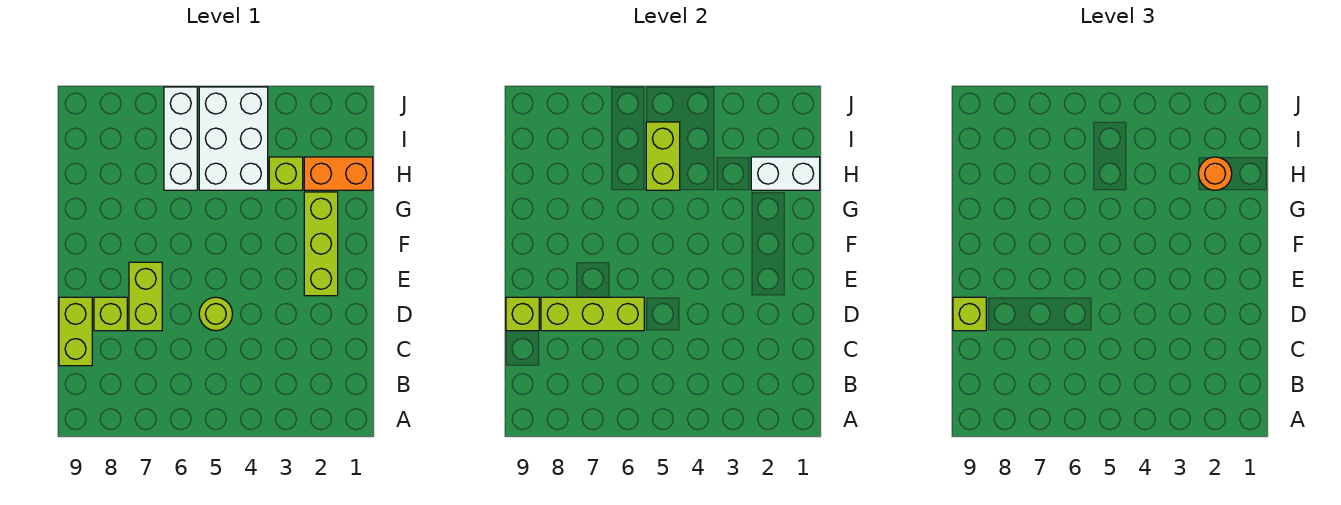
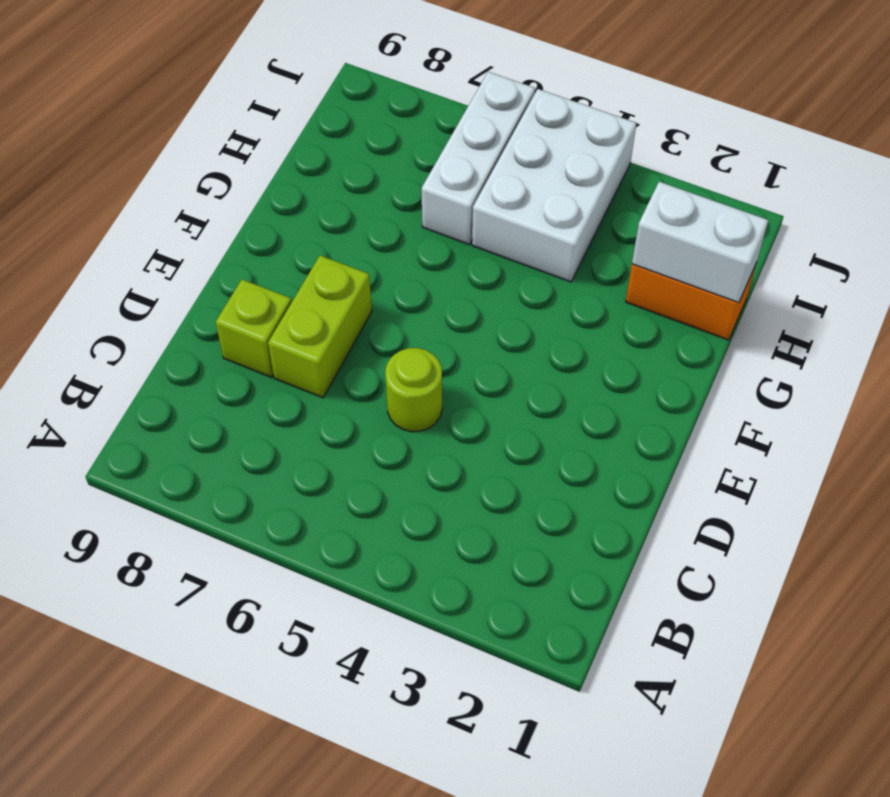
none -> lime brick C9:D9 level 1
none -> lime brick E2:G2 level 1
none -> lime brick H3 level 1

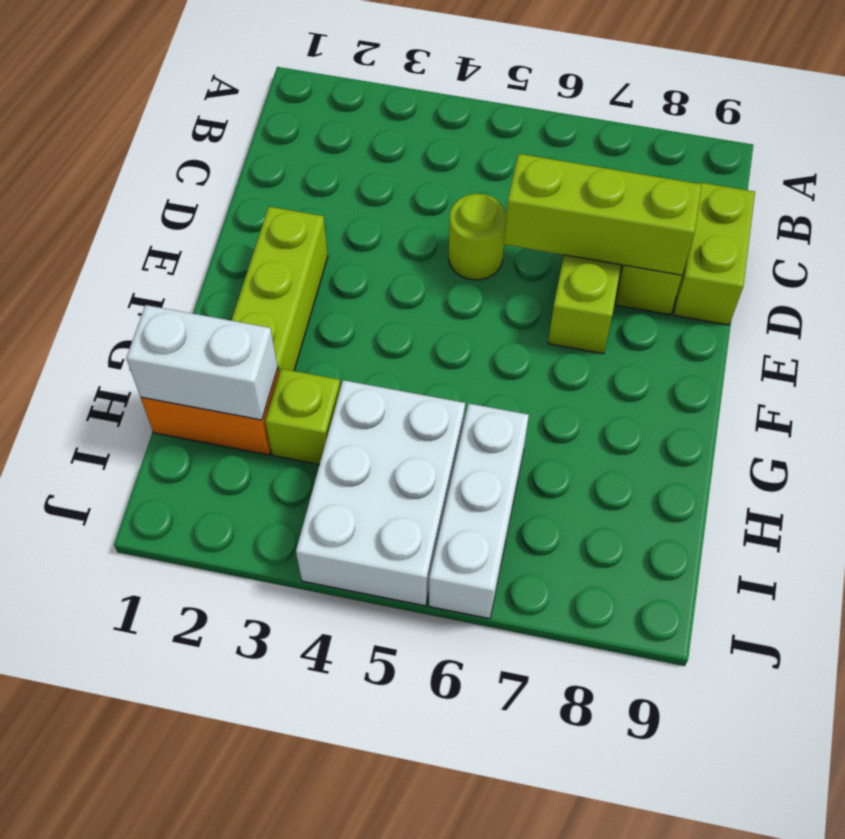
none -> lime brick D9 level 2
none -> lime brick H5:I5 level 2
none -> lime brick D9 level 3

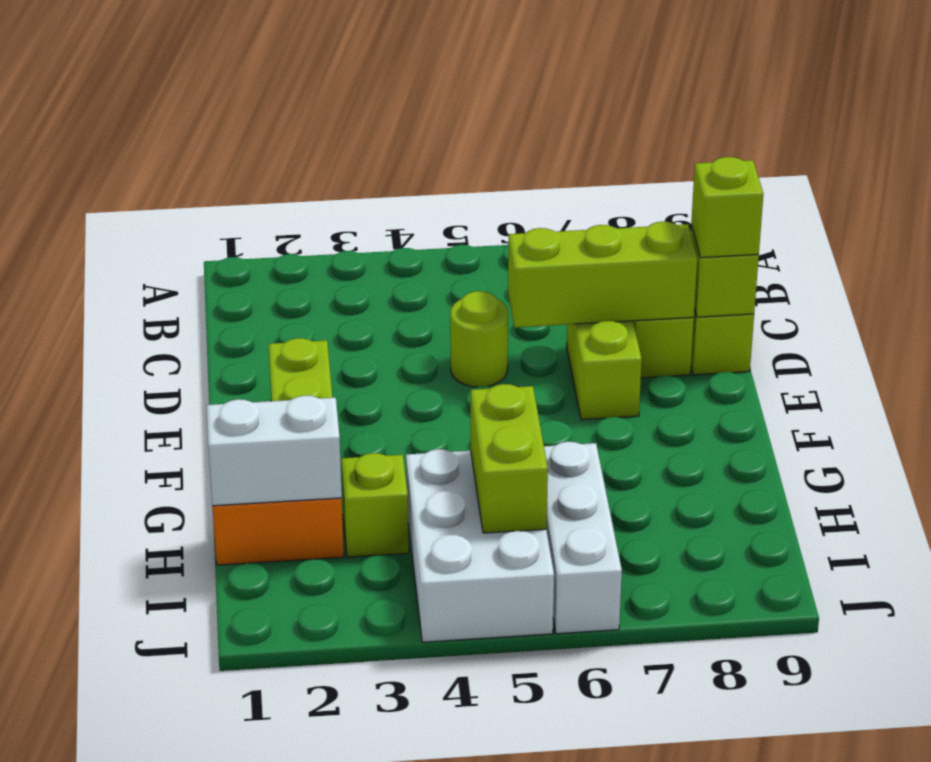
none -> orange round brick H2 level 3

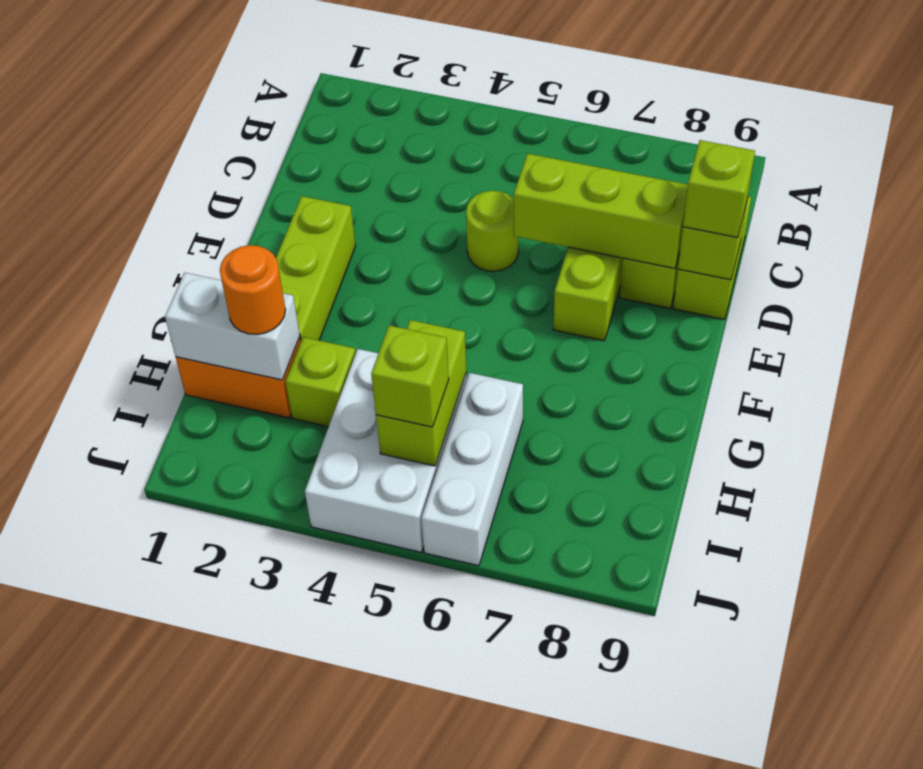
lime brick I5 level 3 -> none

